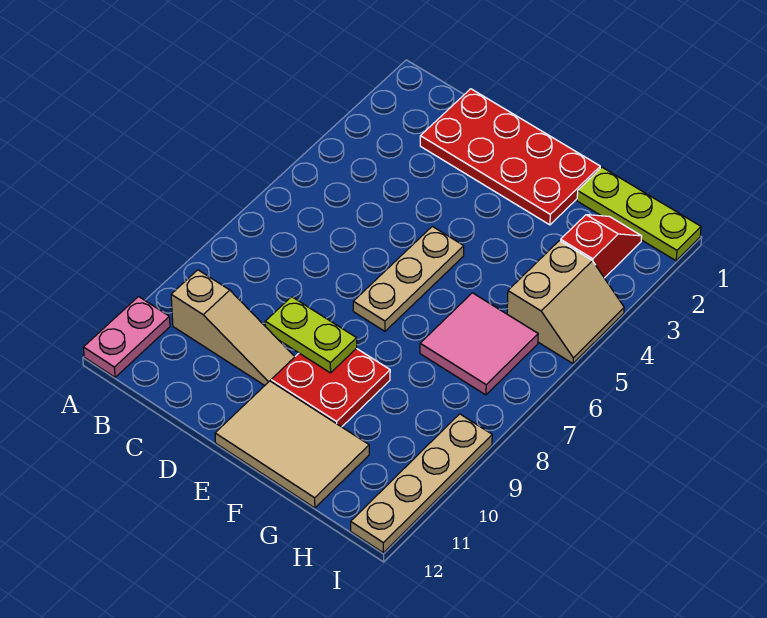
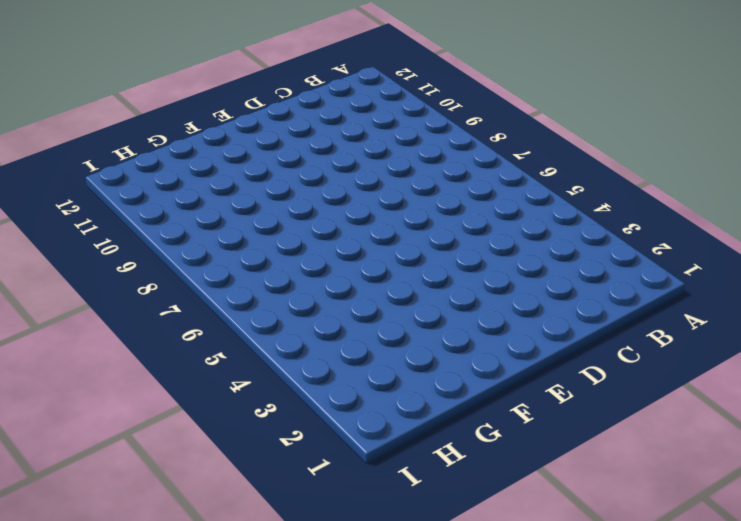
none -> pink plate A11:A12 level 1
none -> tan slope B10:D10 level 1 top B
none -> red plate C1:F2 level 1

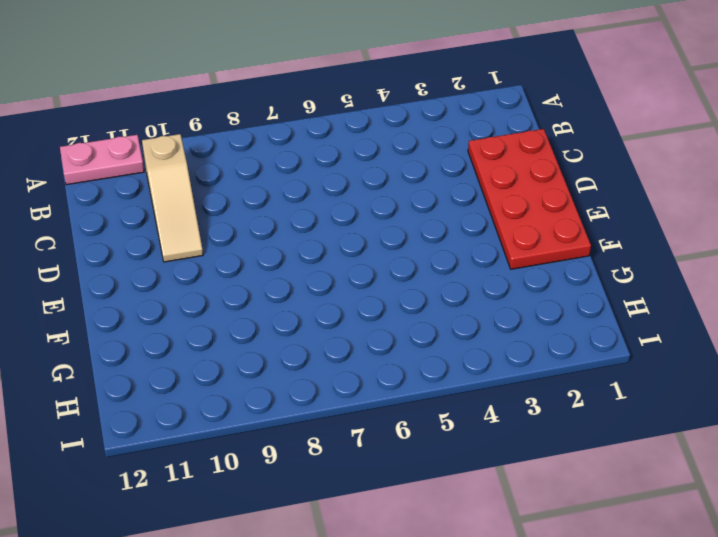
none -> tan plate E5:E7 level 1
none -> red plate E9:F10 level 1
none -> tan tile E11:G12 level 1

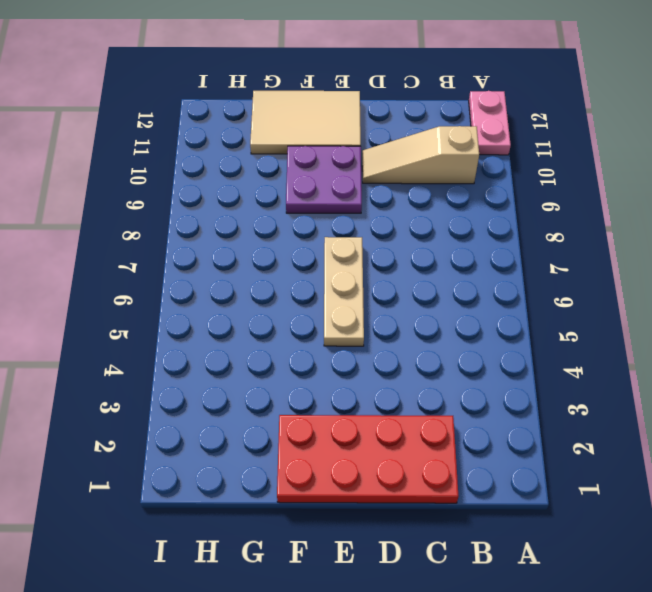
purple plate E9:F10 level 1 -> red plate E9:F10 level 1
none -> lime plate G1:I1 level 1
none -> pink tile G6:H7 level 1
none -> red slope H2:H3 level 1 top 3

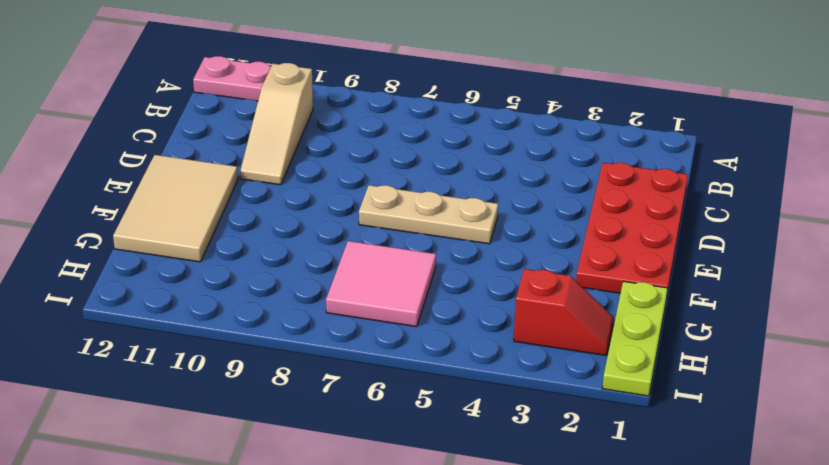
none -> red plate E9:F10 level 1
none -> tan slope H4:I5 level 1 top H
none -> tan plate I9:I12 level 1

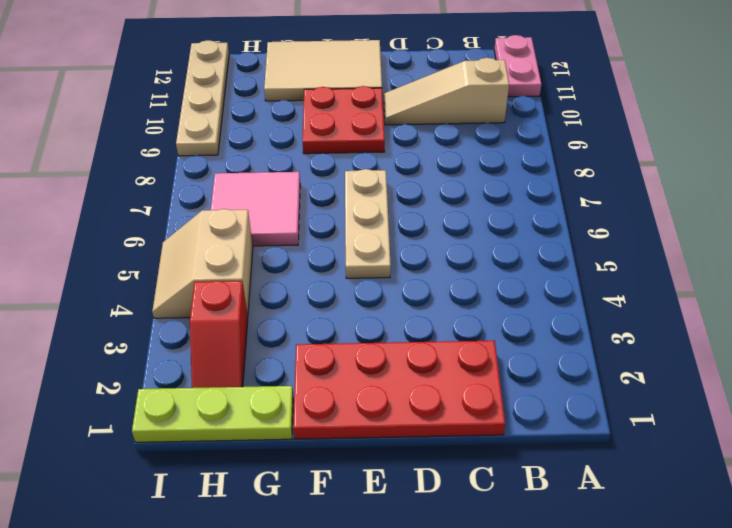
none -> lime plate D9:E9 level 2

